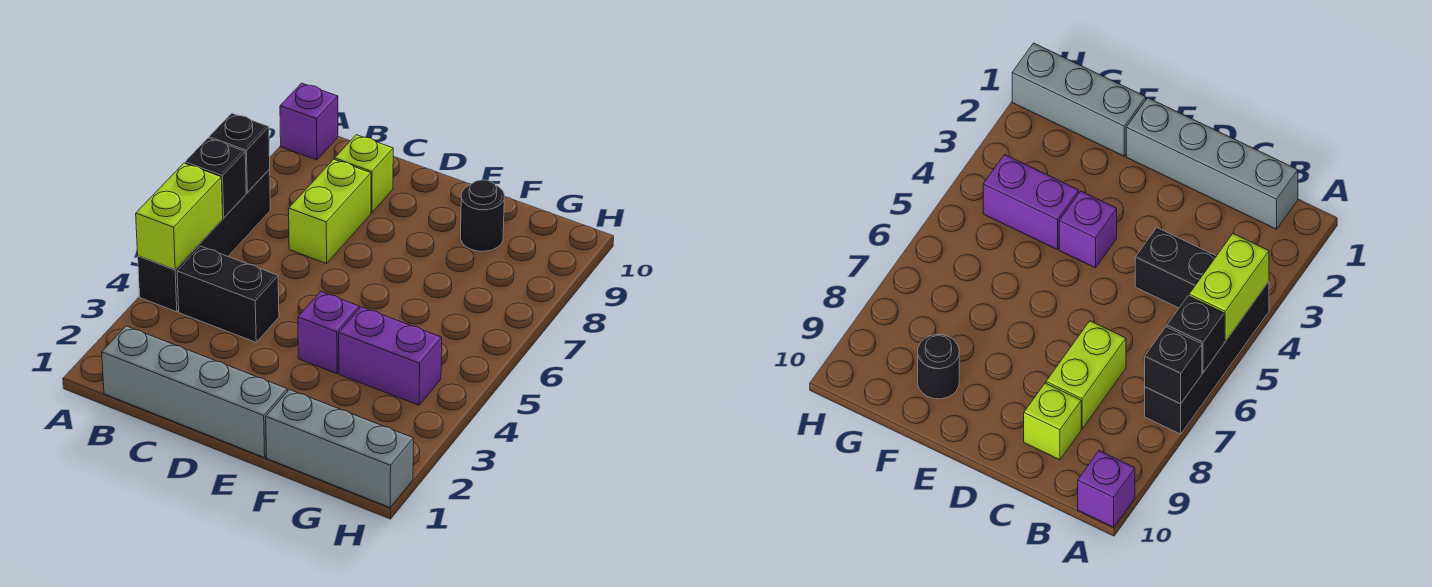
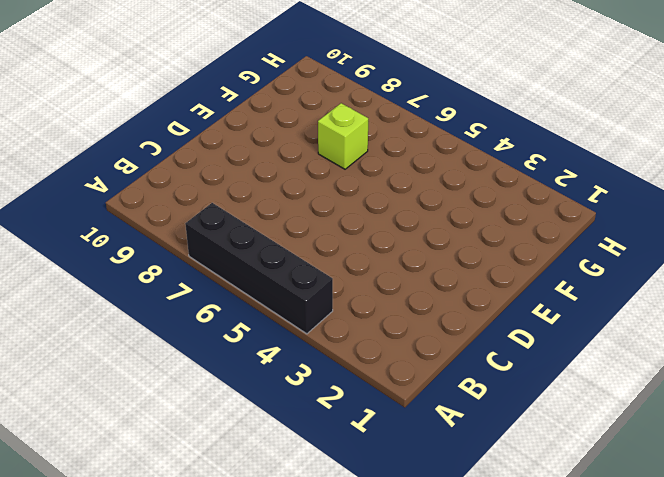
lime brick F7 level 1 -> lime brick C9 level 1
none -> purple brick A10 level 1
none -> grey brick B1:E1 level 1
none -> black brick B4:C4 level 1

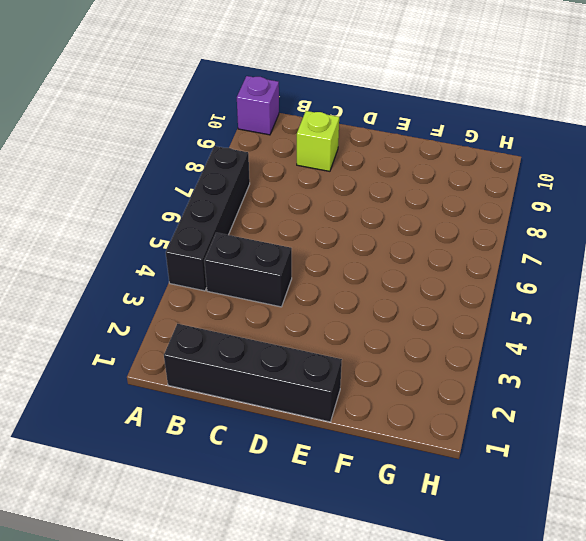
black brick B1:E1 level 1 -> grey brick B1:E1 level 1
none -> lime brick C7:C8 level 1
none -> purple brick E4 level 1
none -> grey brick F1:H1 level 1

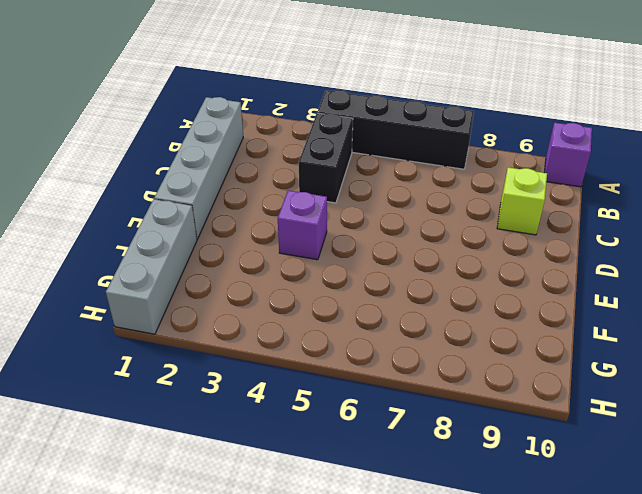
none -> lime brick C7:C8 level 1
none -> purple brick F4:G4 level 1
none -> black round brick F9 level 1

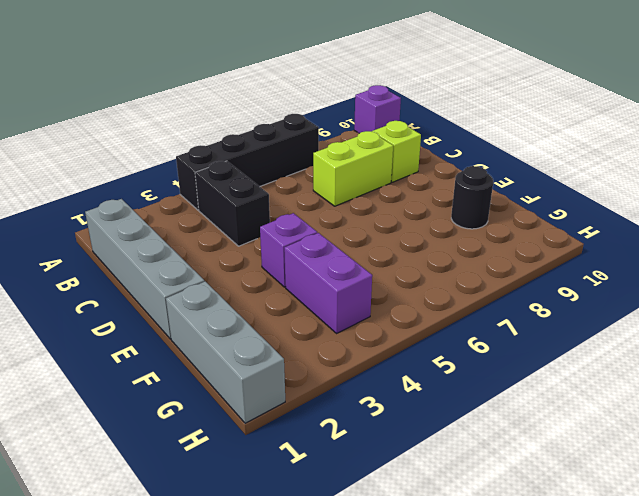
none -> lime brick A4:A5 level 2
none -> black brick A6 level 2
none -> black brick A7 level 2

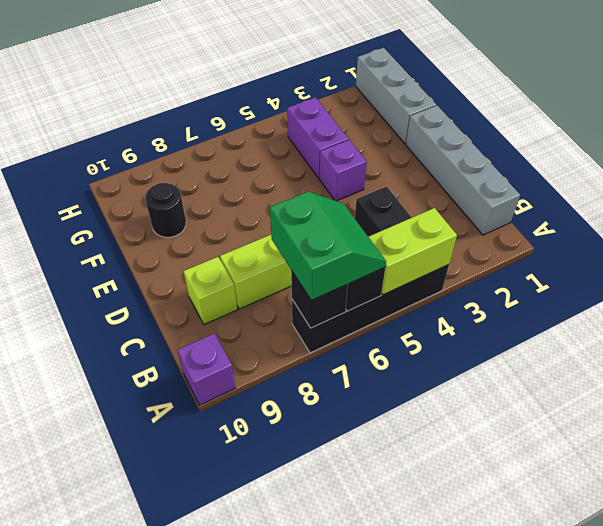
green slope A6:B7 level 3 top 7 -> none

